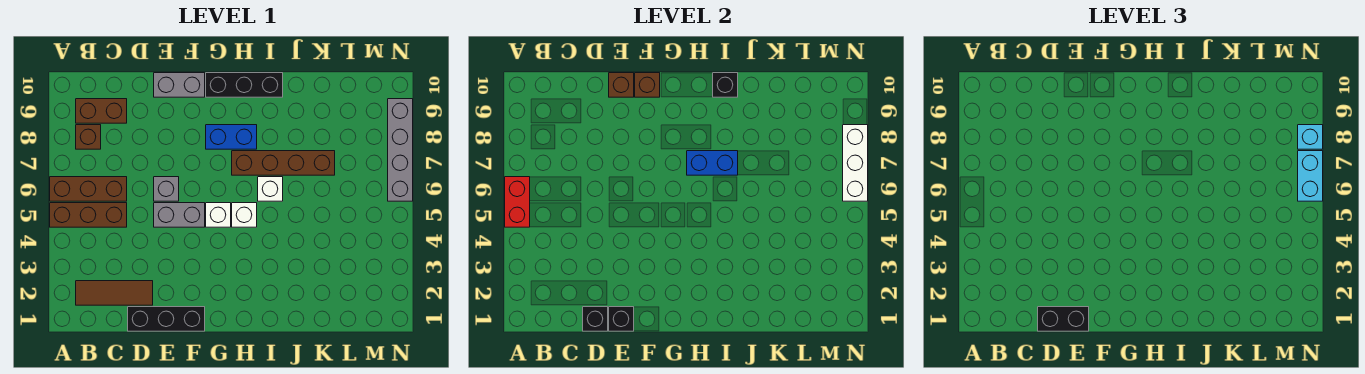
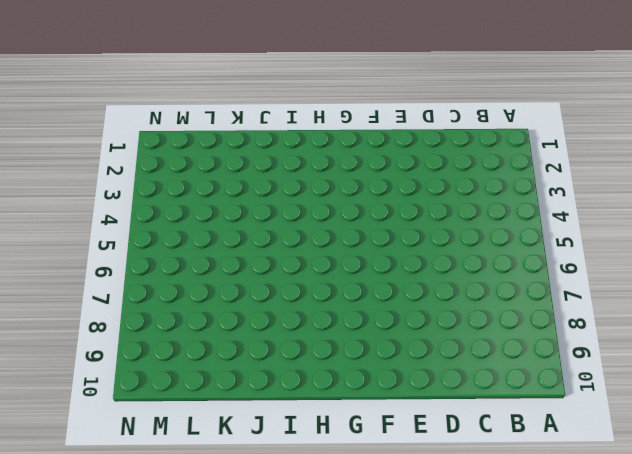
none -> brown brick A5:C5 level 1
none -> brown brick A6:C6 level 1
none -> brown tile B2:D2 level 1

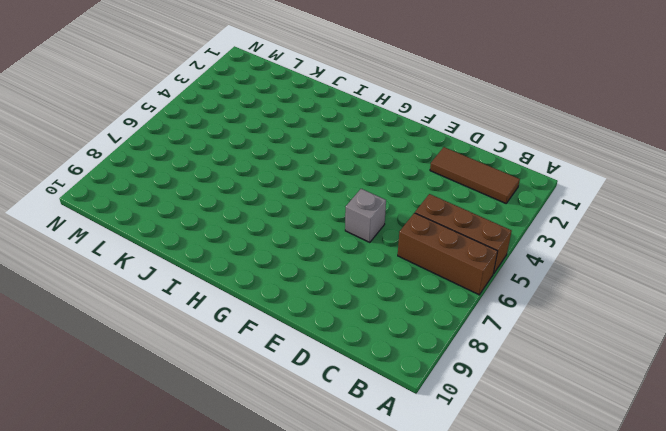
none -> brown brick B8 level 1
none -> brown brick B9:C9 level 1
none -> black brick D1:F1 level 1

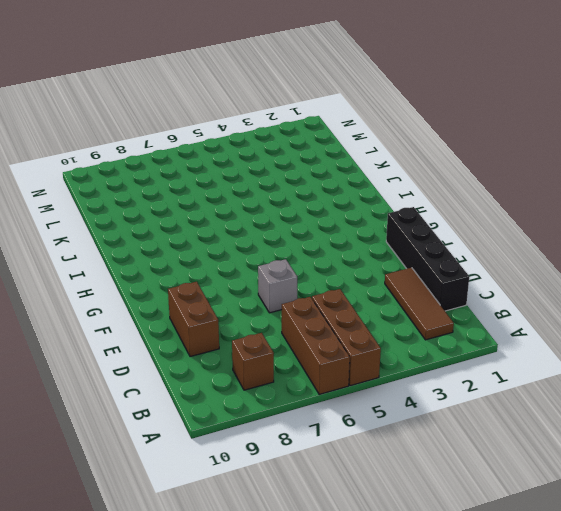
black brick C1:F1 level 1 -> black brick D1:F1 level 1
brown brick D9:E9 level 1 -> brown brick B9:C9 level 1
none -> grey brick E5:F5 level 1
none -> grey brick E10:F10 level 1
none -> white brick G5 level 1

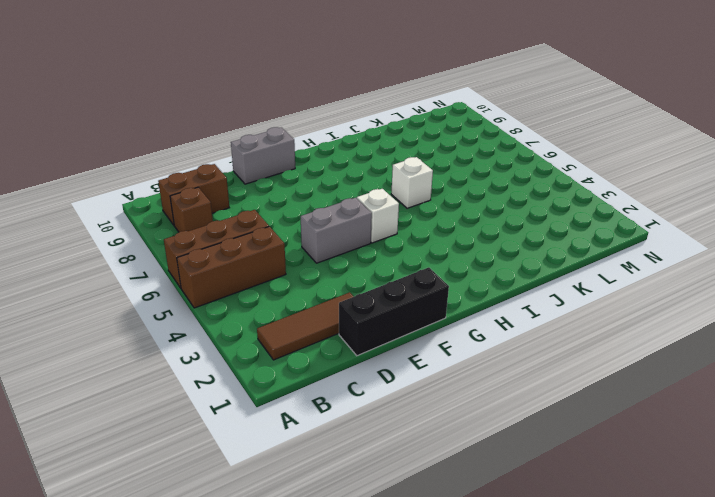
none -> grey brick E6 level 1
none -> blue brick G8:H8 level 1
none -> black brick G10:I10 level 1

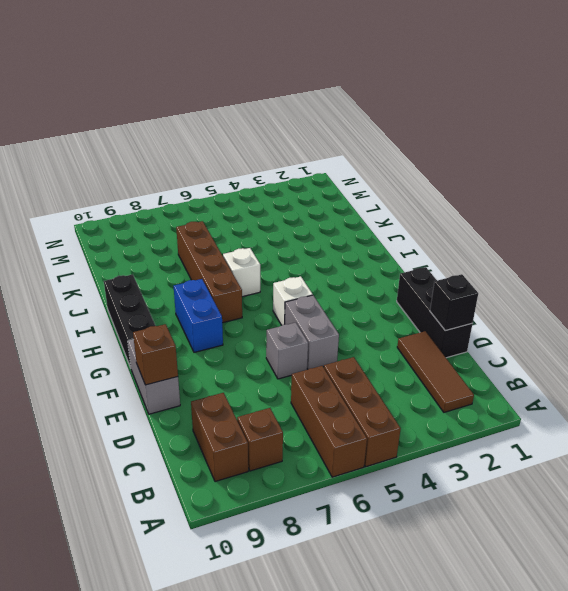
none -> white brick H5 level 1
none -> grey brick N6:N9 level 1
none -> red brick A5:A6 level 2

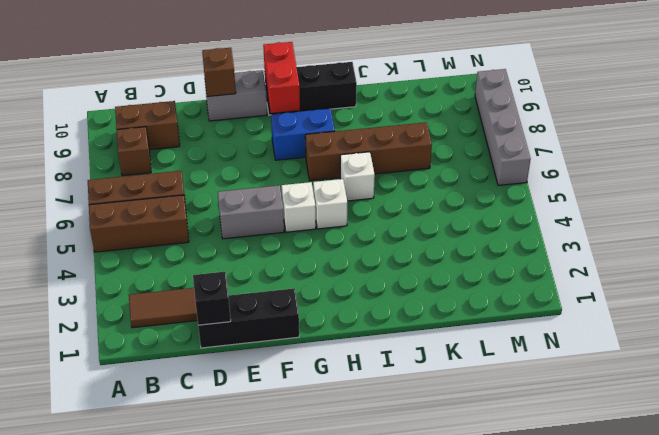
red brick G9:G10 level 2 -> red brick A5:A6 level 2
none -> grey brick E6 level 1
none -> black brick E1 level 2
none -> brown brick F10 level 2

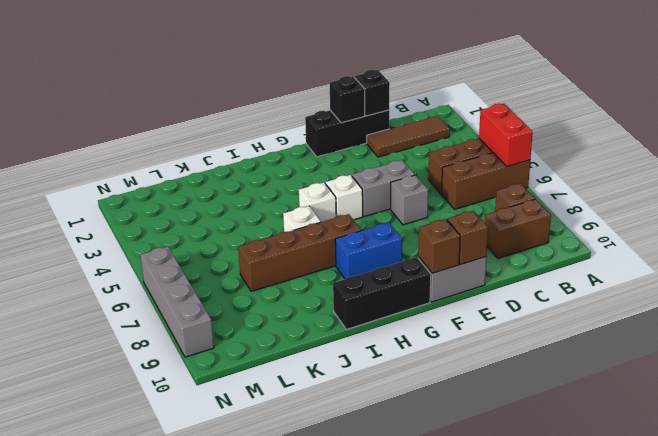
none -> blue brick H7:I7 level 2
none -> black brick I10 level 2
none -> white brick N6:N8 level 2

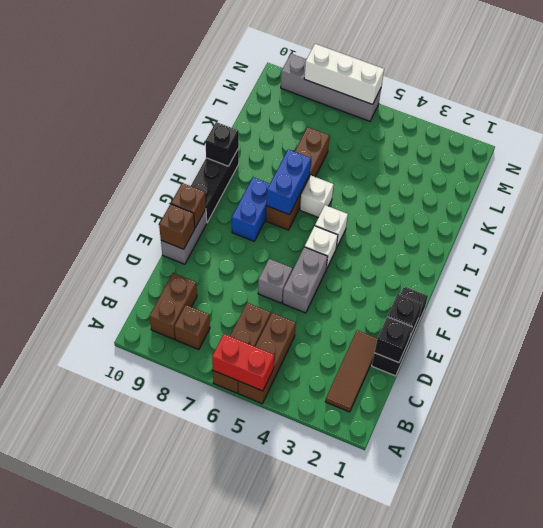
none -> black brick D1:E1 level 3
none -> cyan brick N6:N7 level 3
none -> cyan brick N8 level 3

